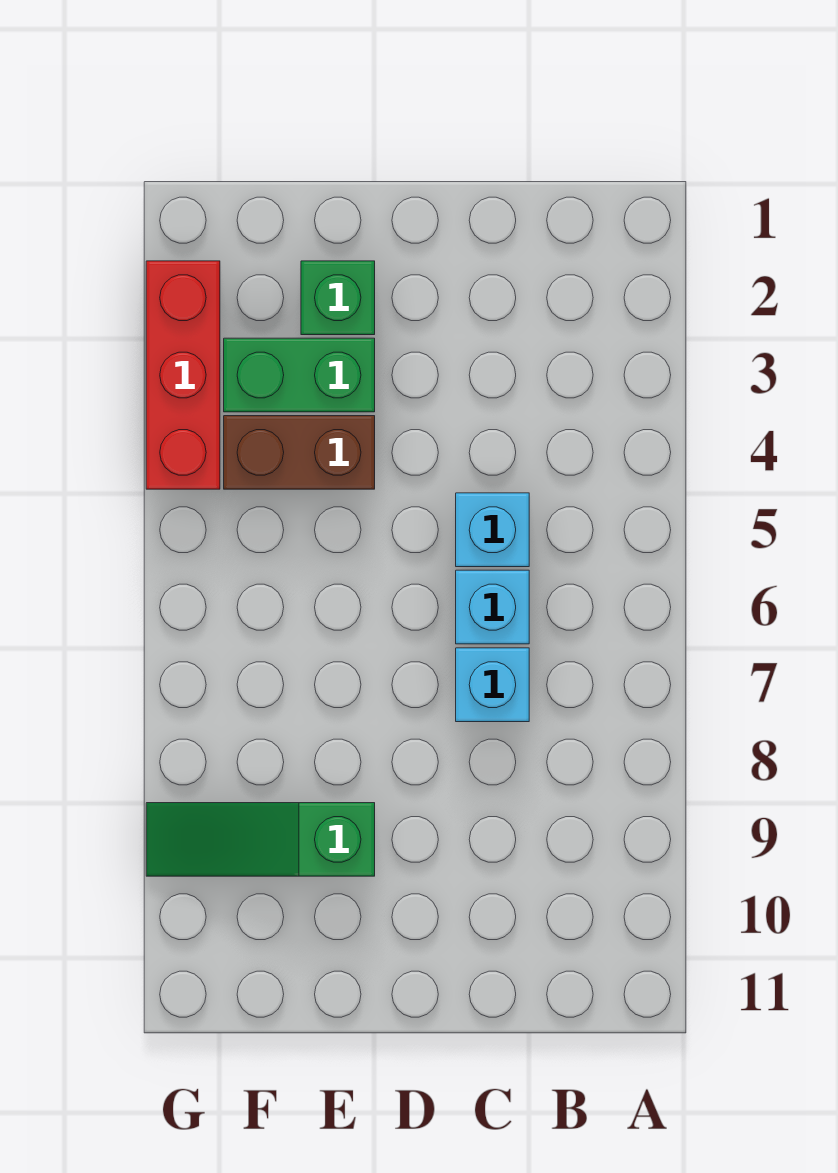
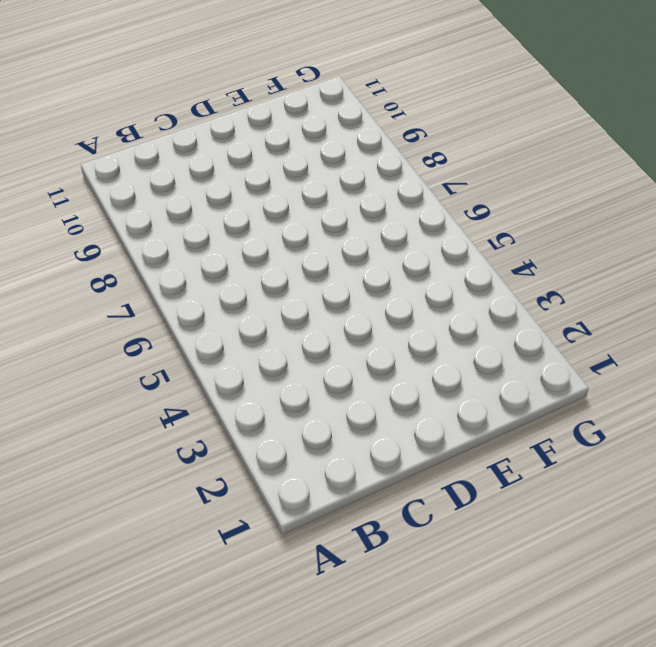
none -> cyan brick C5 level 1
none -> cyan brick C6 level 1

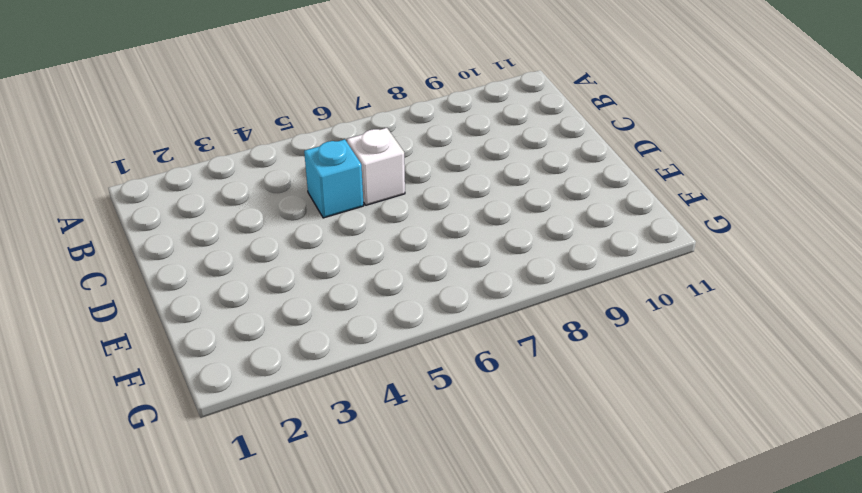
white brick C6 level 1 -> cyan brick C6 level 1
none -> cyan brick C7 level 1
none -> green brick E2 level 1

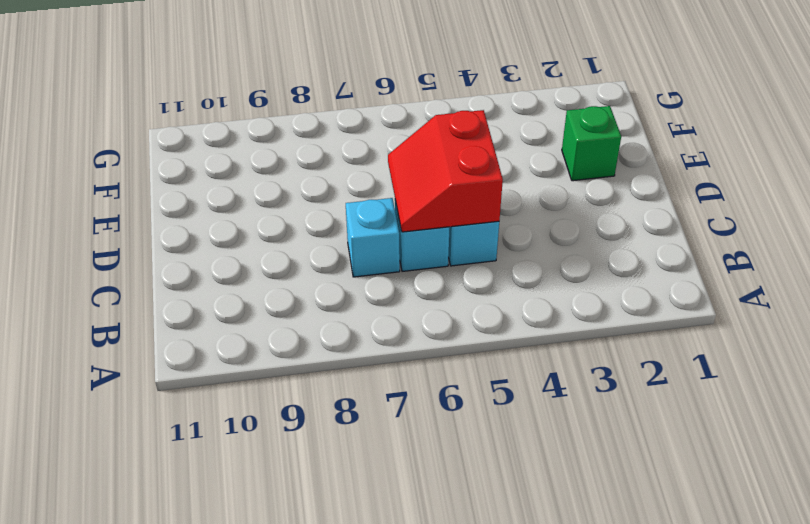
red slope C5:D6 level 2 top 5 -> none
none -> green brick E3:F3 level 1
none -> brown brick E4:F4 level 1

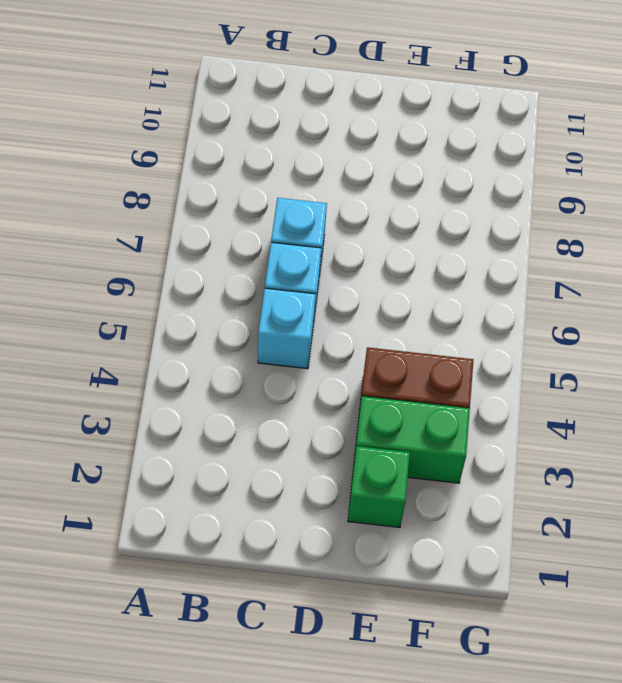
none -> green slope E9:G9 level 1 top E
none -> red brick G2:G4 level 1

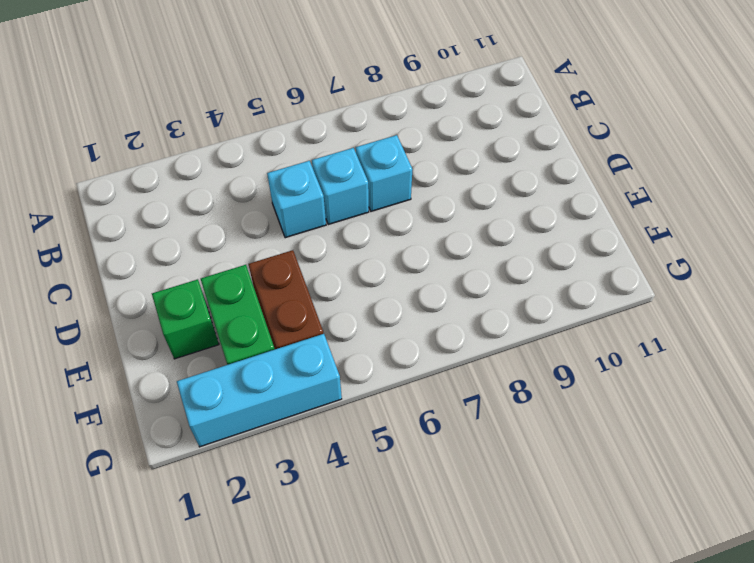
cyan brick G2:G4 level 1 -> red brick G2:G4 level 1
none -> green slope E9:G9 level 1 top E

